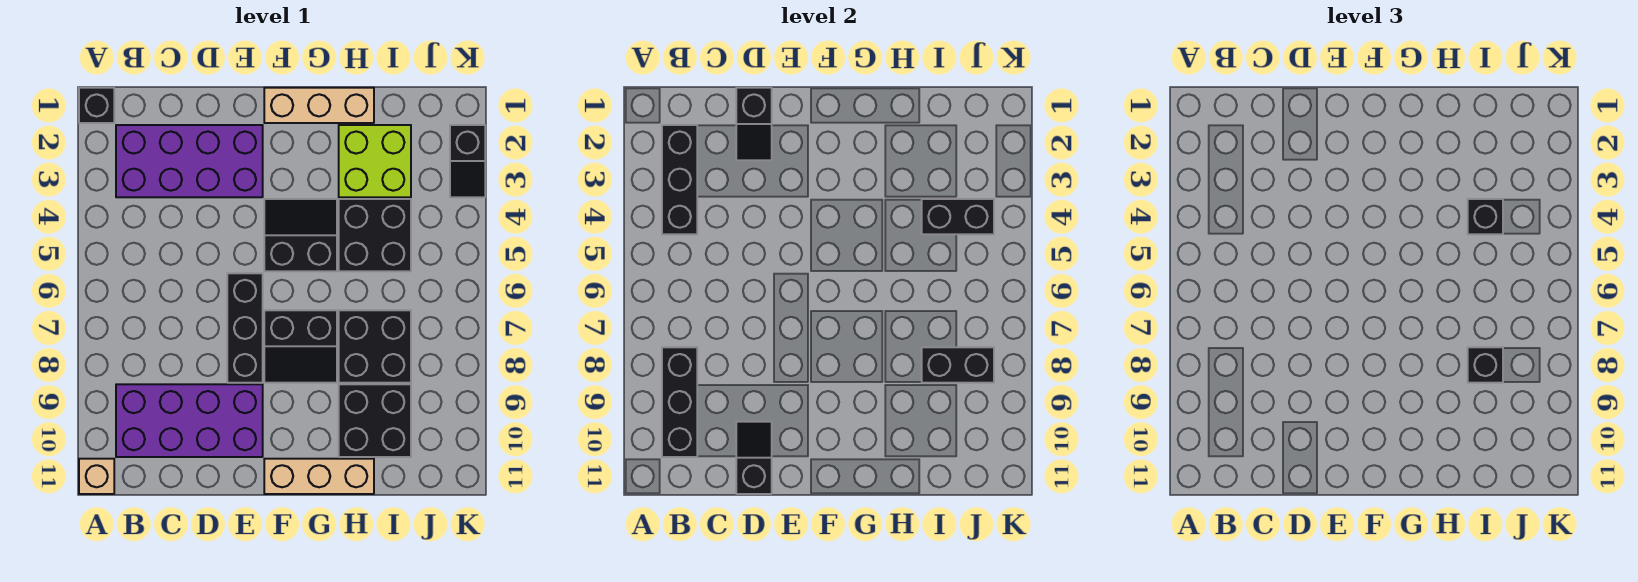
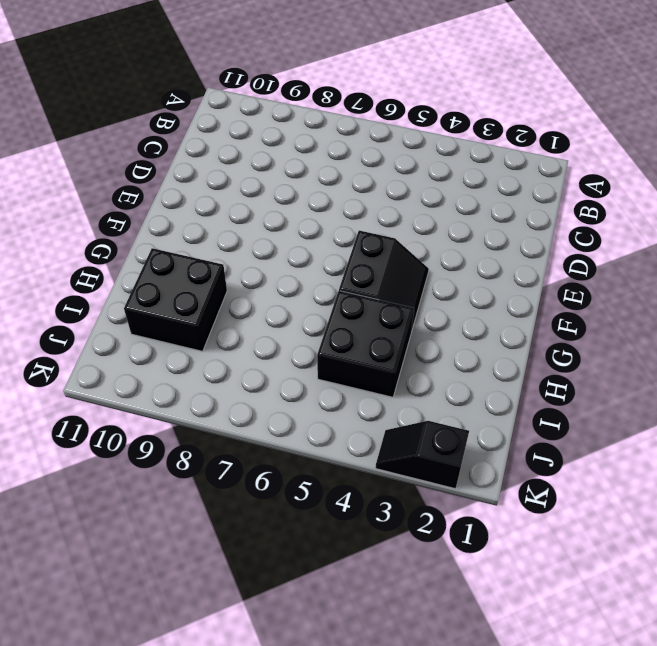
none -> black brick A1 level 1
none -> tan brick A11 level 1
none -> purple brick B2:E3 level 1

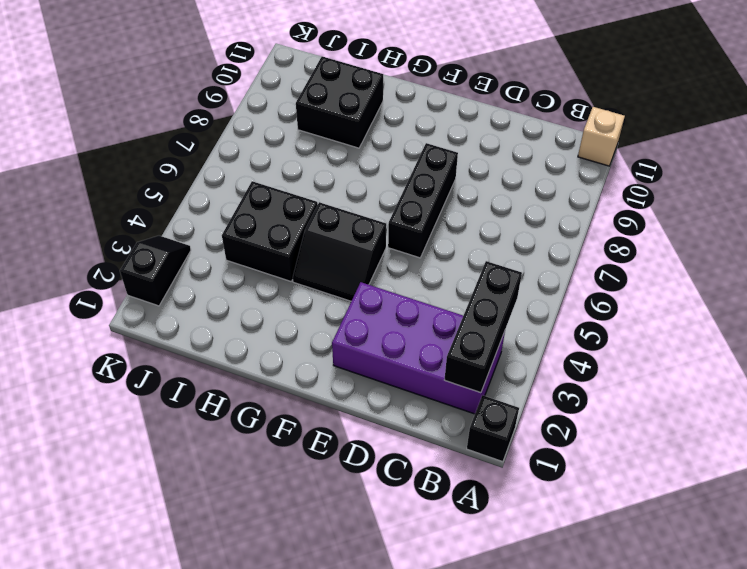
none -> purple brick B9:E10 level 1
none -> tan brick F1:H1 level 1
none -> black slope F7:G8 level 1 top 7

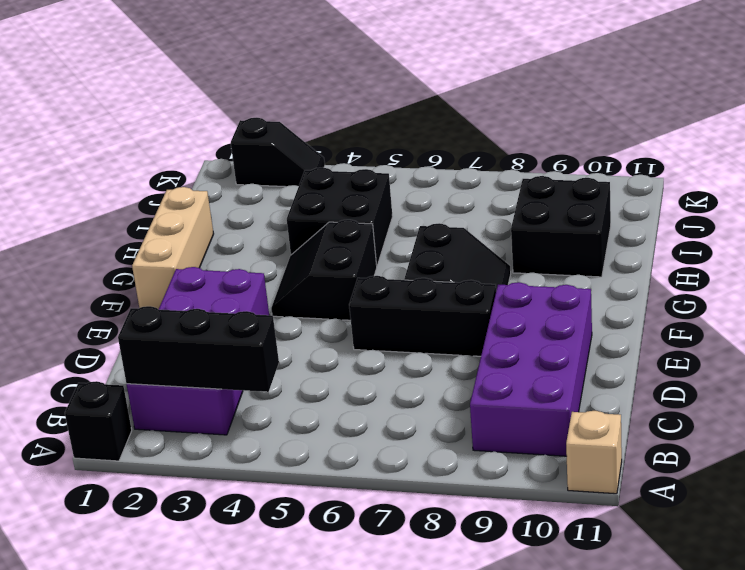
none -> tan brick F11:H11 level 1
none -> lime brick H2:I3 level 1
none -> black brick H7:I8 level 1

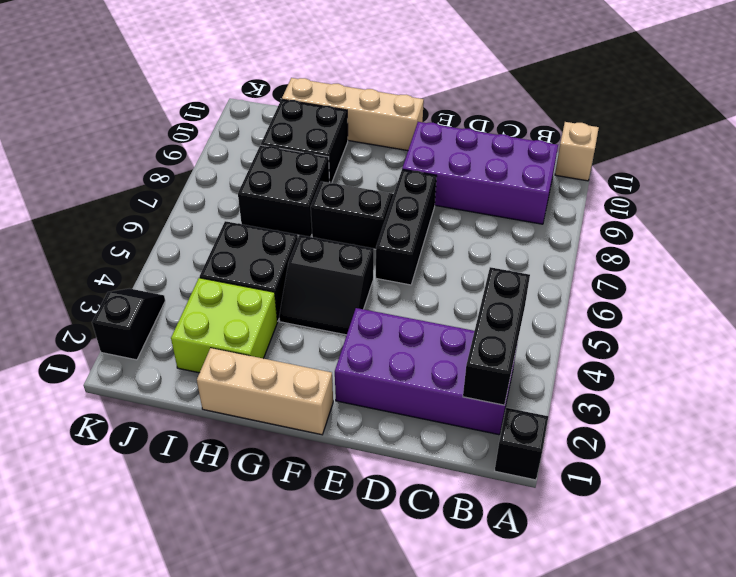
tan brick F11:I11 level 1 -> tan brick F11:H11 level 1
none -> black brick B8:B10 level 2
none -> black slope D1:D2 level 2 top 1
none -> black slope D10:D11 level 2 top 11

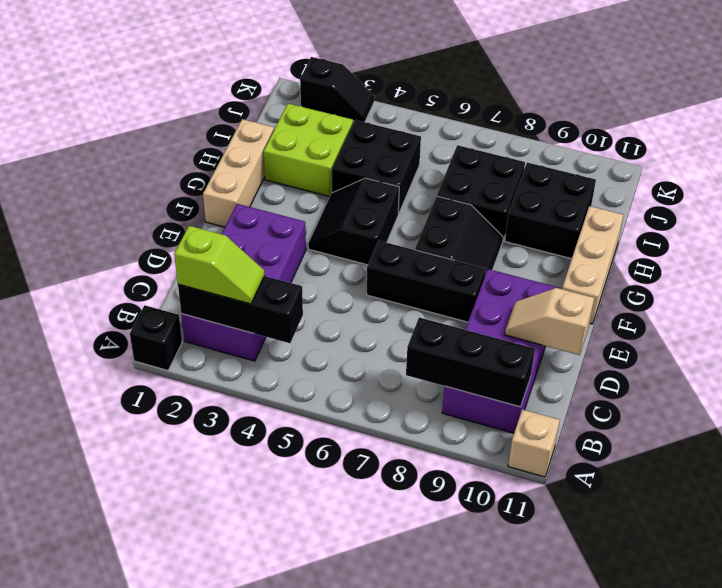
lime slope B2:B3 level 3 top 2 -> none
tan slope D10:D11 level 2 top 11 -> black slope D10:D11 level 2 top 11
none -> black slope D1:D2 level 2 top 1
none -> black brick I4:J4 level 2
none -> black brick I8:J8 level 2

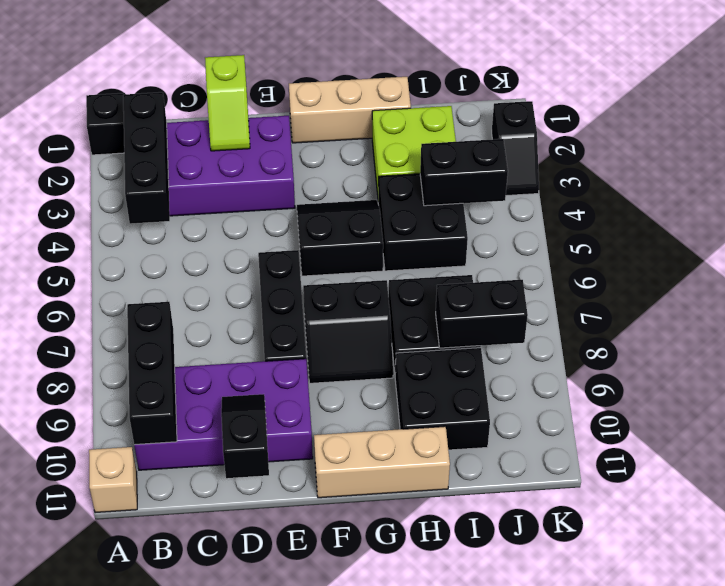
lime slope D1:D2 level 2 top 1 -> black slope D1:D2 level 2 top 1
none -> black brick I4 level 3
none -> black brick I8 level 3

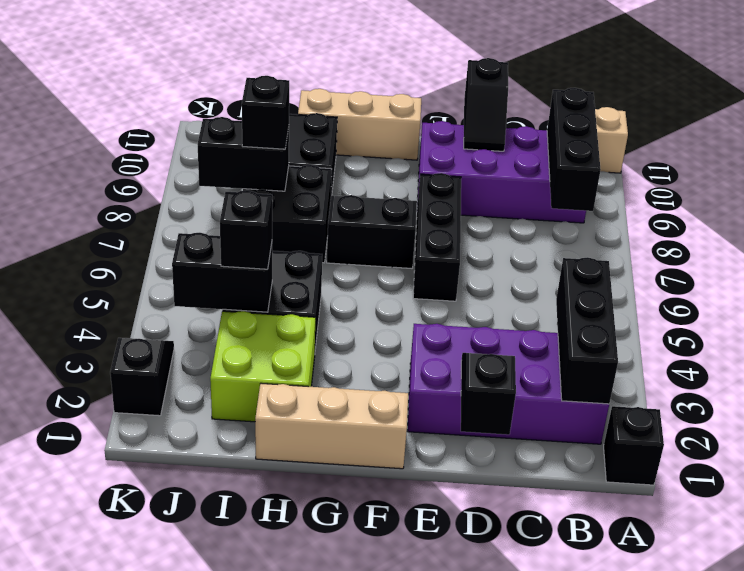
none -> black slope F4:G5 level 1 top 5

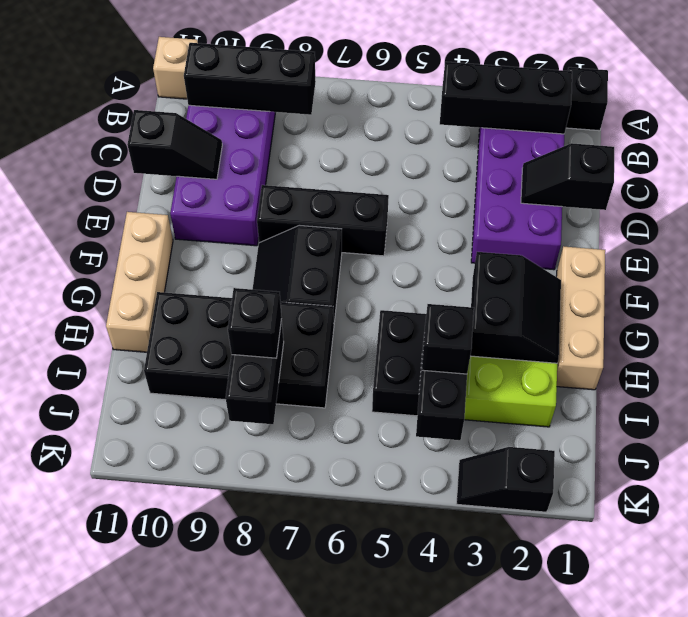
black slope G2:H3 level 2 top 3 -> black slope F4:G5 level 1 top 5

